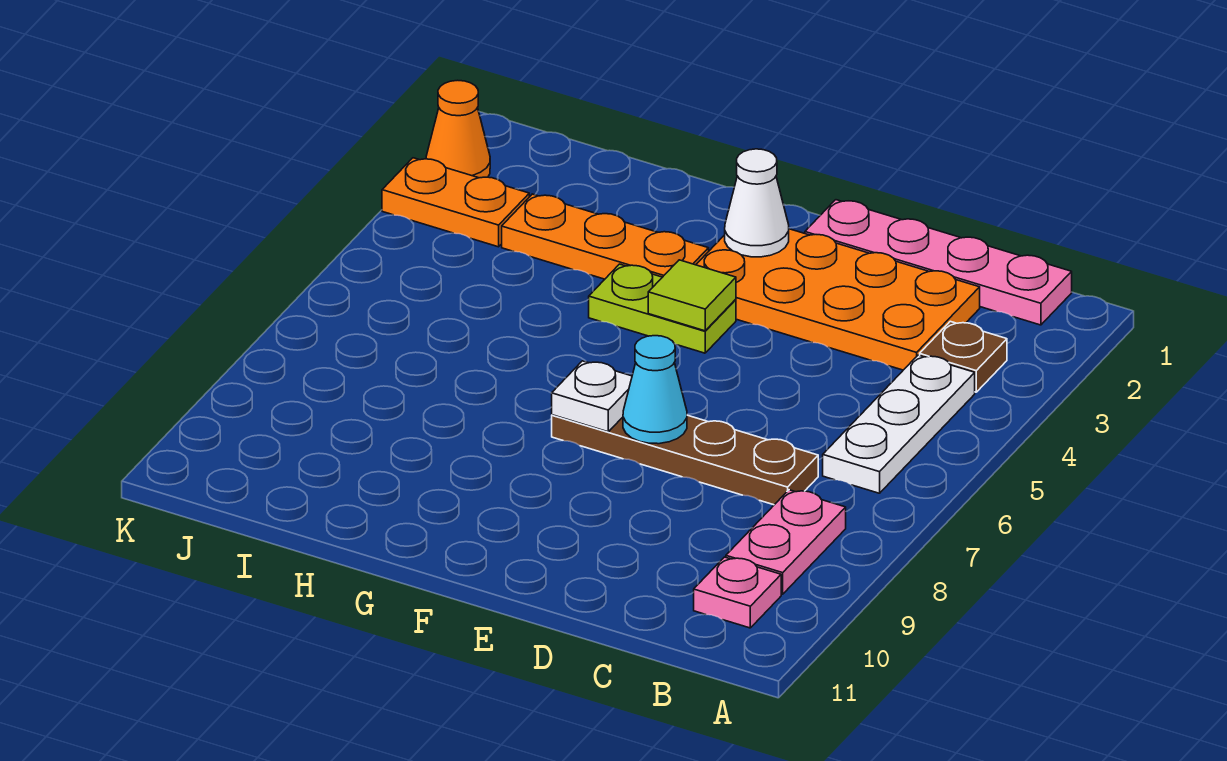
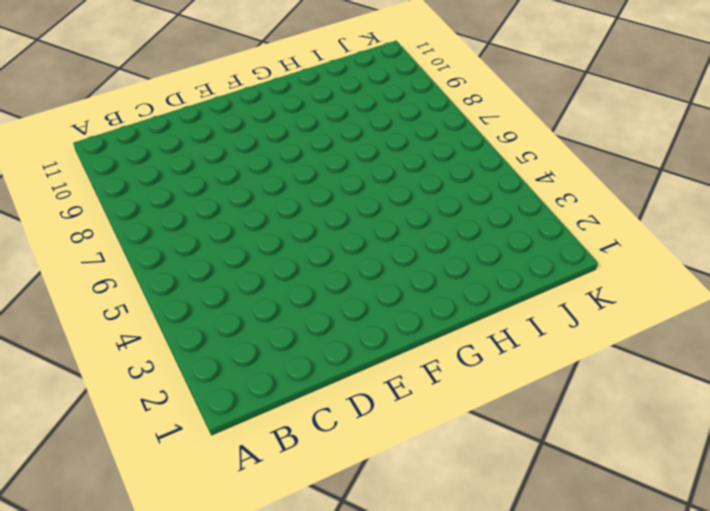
none -> pink plate B1:E1 level 1
none -> brown plate B3 level 1
none -> white plate B4:B6 level 1

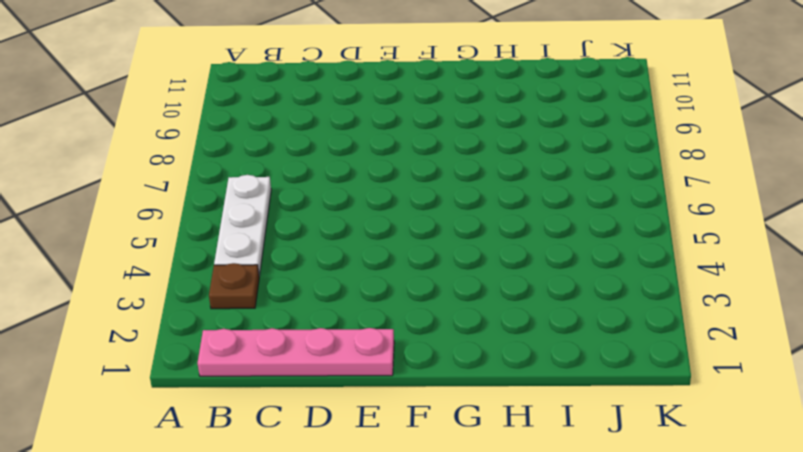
none -> pink plate B8:B9 level 1
none -> pink plate B10 level 1
none -> orange plate C2:F3 level 1

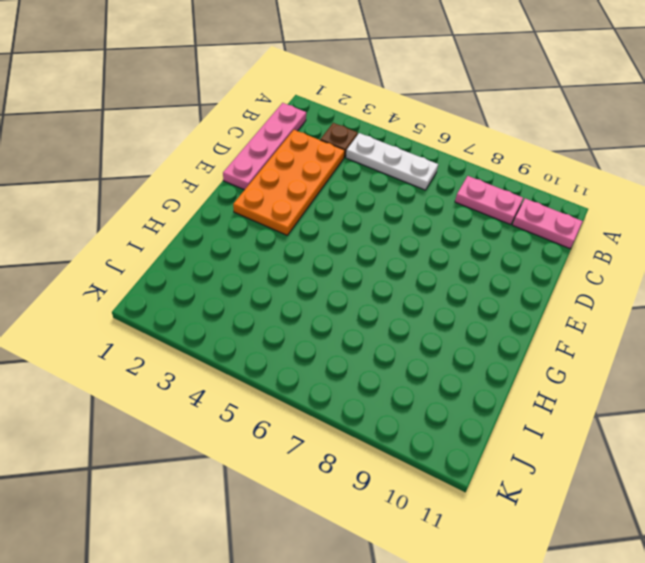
pink plate B10:B11 level 1 -> pink plate B10 level 1
none -> brown plate C7:F7 level 1
none -> lime plate F4:G4 level 1
none -> orange plate G3:I3 level 1

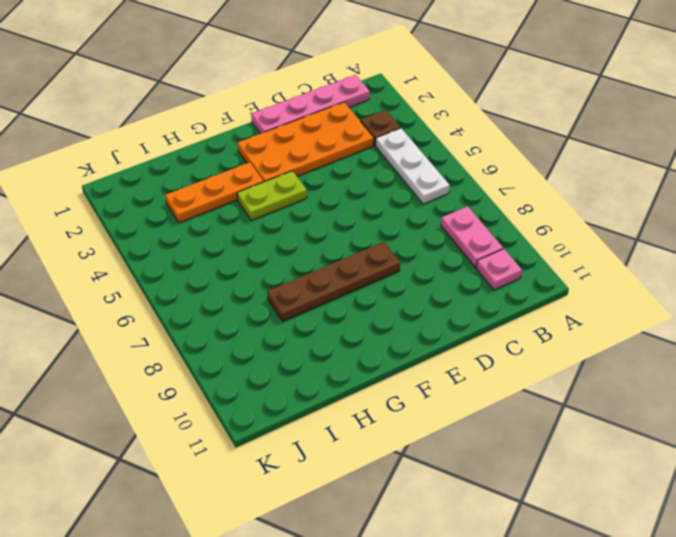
brown plate E8:H8 level 1 -> brown plate C7:F7 level 1
none -> orange plate J3:K3 level 1
none -> orange cone K2 level 1
none -> cyan cone E7 level 2

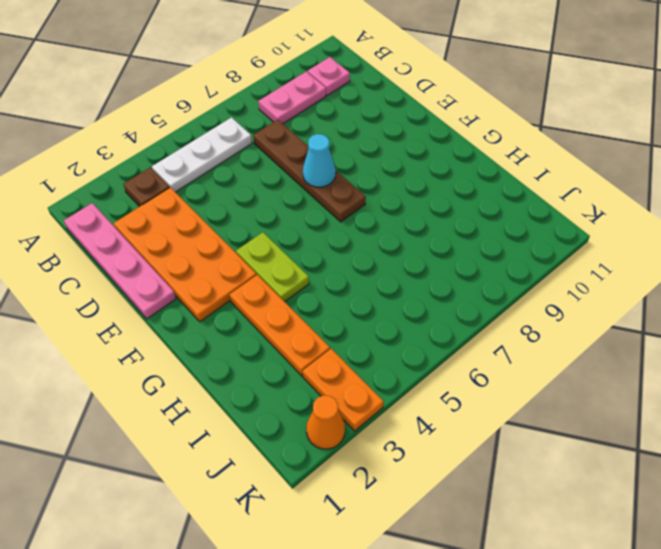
none -> white cone F2 level 2
none -> lime tile F4 level 2
none -> white plate F7 level 2

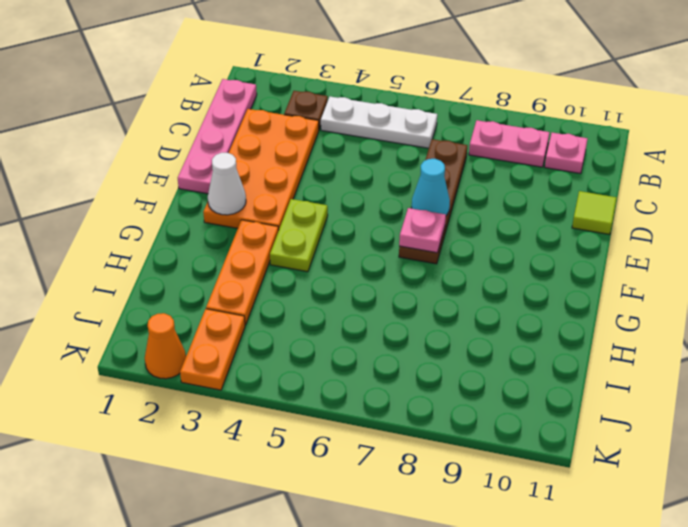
lime tile D11 level 1 -> lime tile F4 level 2
pink plate F7 level 2 -> white plate F7 level 2

